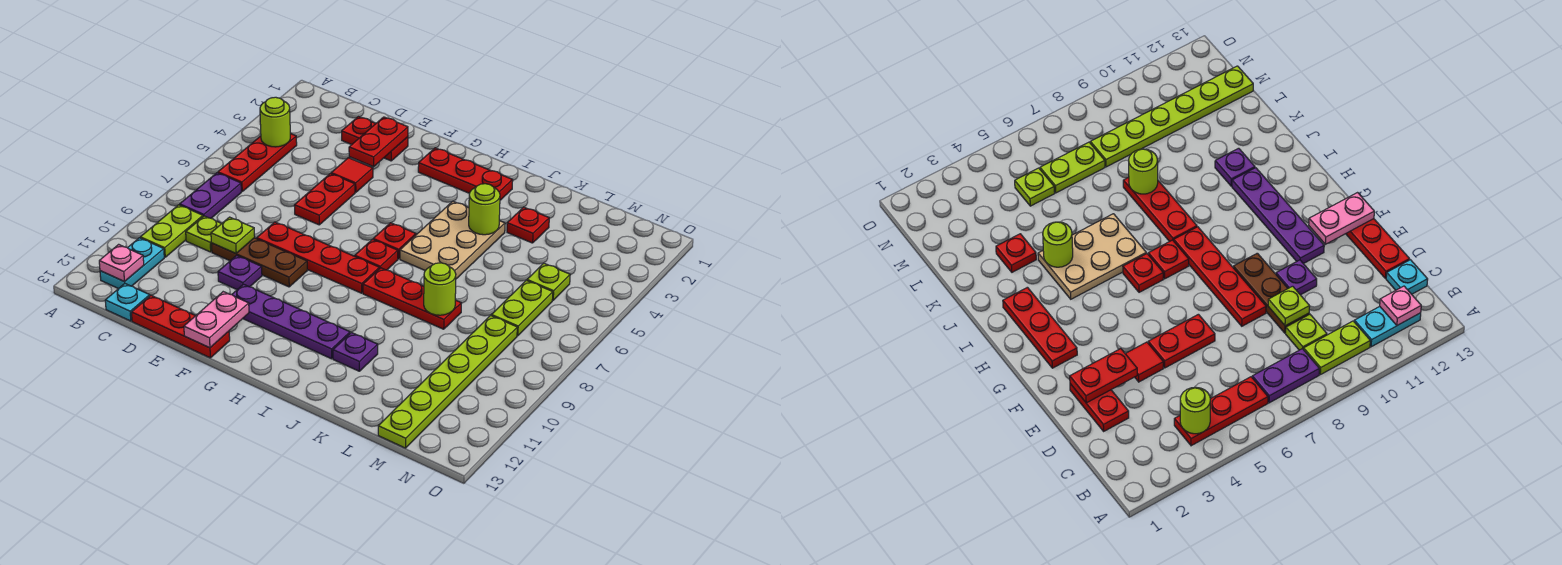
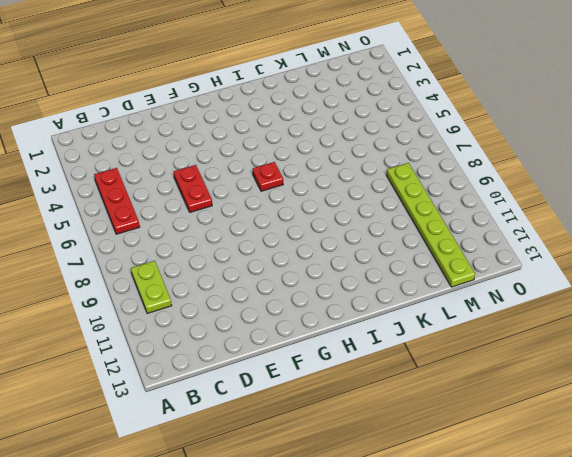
none -> purple plate B7:B8 level 1
none -> cyan plate B11:B12 level 1
none -> lime plate C9 level 1
none -> cyan plate C13 level 1

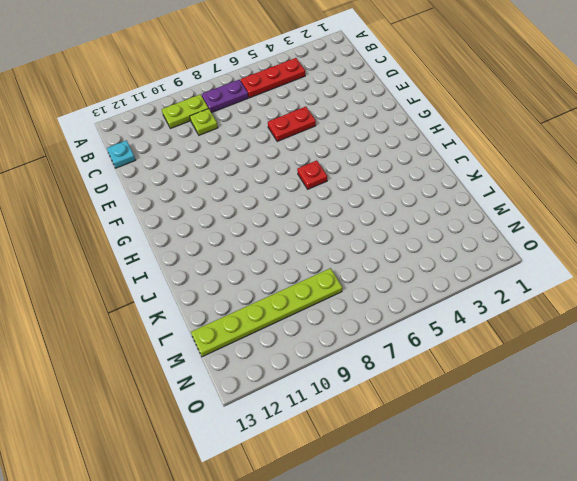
none -> cyan plate B11:B12 level 1
none -> red plate D2:E2 level 1
none -> brown plate D9:F9 level 1
none -> red plate D13:F13 level 1

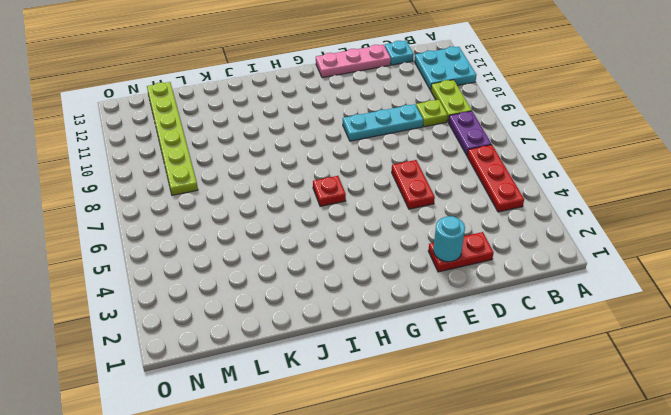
cyan plate A11:B12 level 1 -> cyan plate B11:B12 level 1
cyan plate D9:F9 level 1 -> brown plate D9:F9 level 1
pink plate D13:F13 level 1 -> red plate D13:F13 level 1
cyan round brick E2 level 2 -> red plate E2:E3 level 2
none -> red tile E4 level 1
none -> red plate E8:H8 level 1
none -> purple plate E10 level 1
none -> purple plate F11:I11 level 1

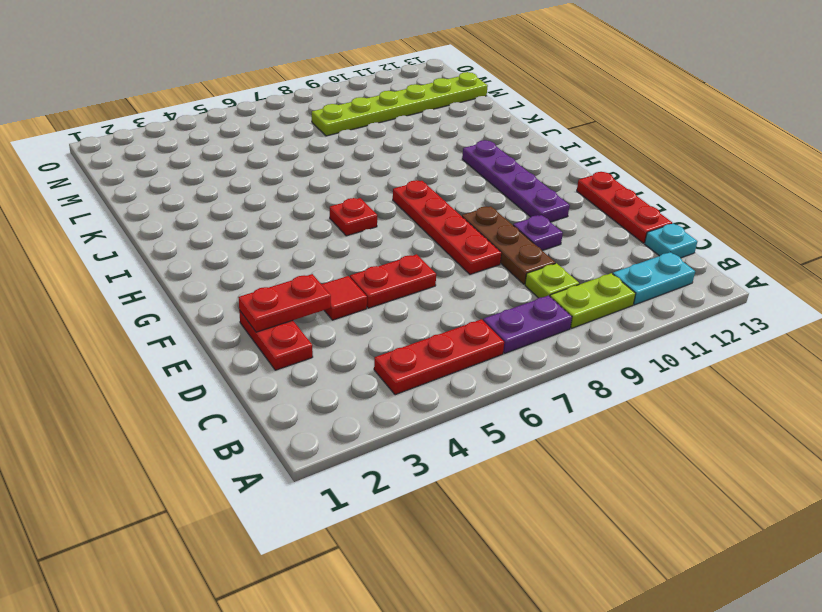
none -> red plate G2:I2 level 1
none -> red plate H7 level 1
none -> tan plate I4:J6 level 1
none -> red plate I8:K8 level 1

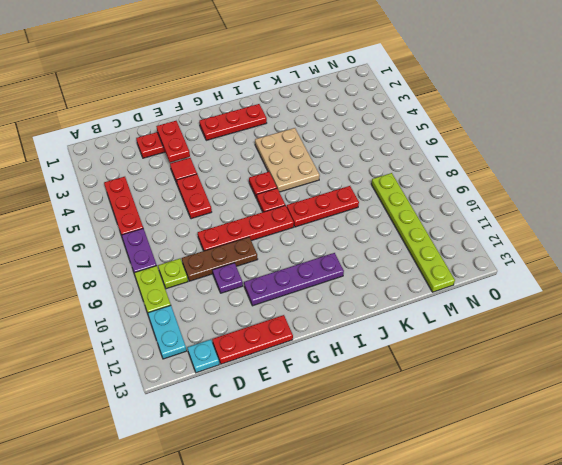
none -> purple plate J11 level 1
none -> red plate K3 level 1
none -> lime plate M5 level 1
none -> lime plate M6:M7 level 1

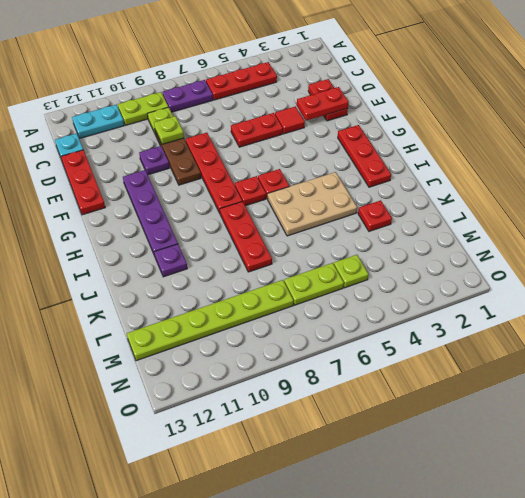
none -> lime round brick B4 level 2
none -> pink plate B12 level 2
none -> pink plate F12:F13 level 2
none -> lime round brick J4 level 2

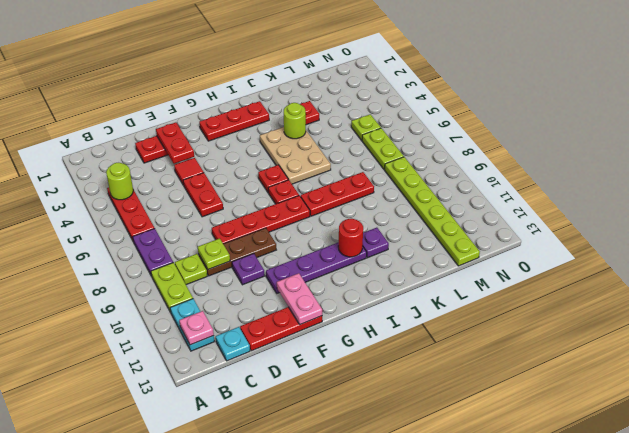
red round brick I11 level 2 -> none
none -> lime round brick K8 level 2

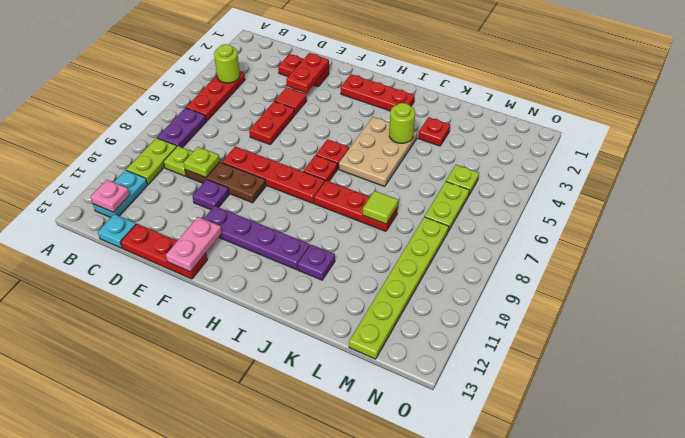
lime tile K8 level 2 -> lime round brick K8 level 2

